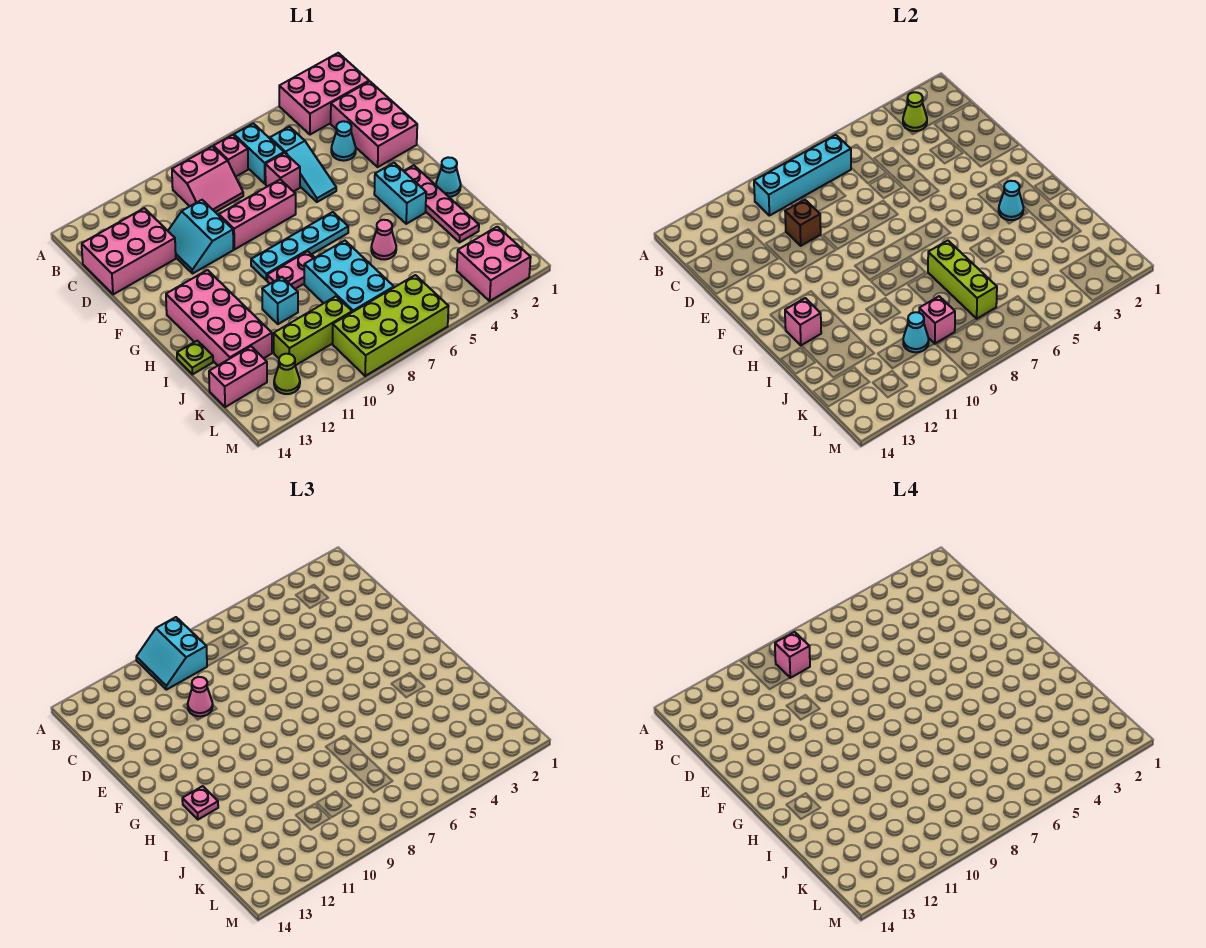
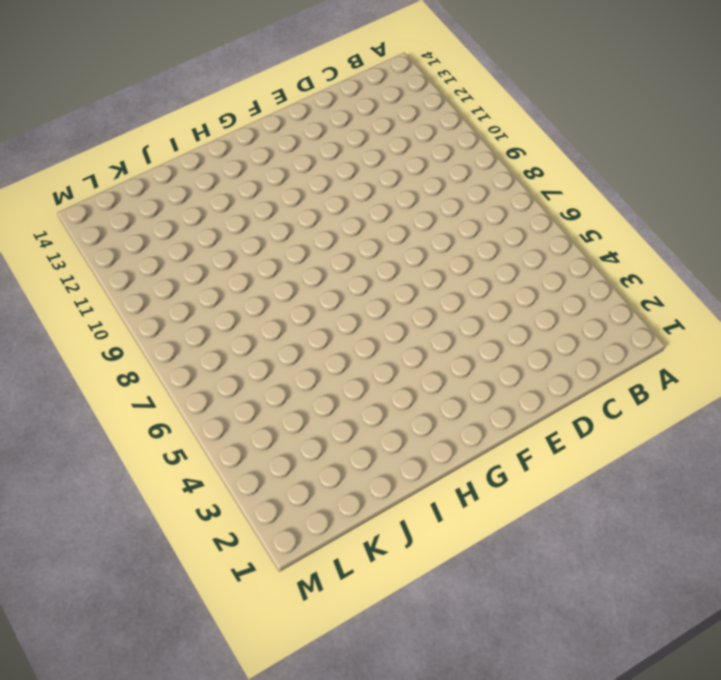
none -> pink brick A1:B3 level 1
none -> cyan brick B6:C6 level 1
none -> pink brick B7 level 1
none -> pink slope B8:C9 level 1 top B

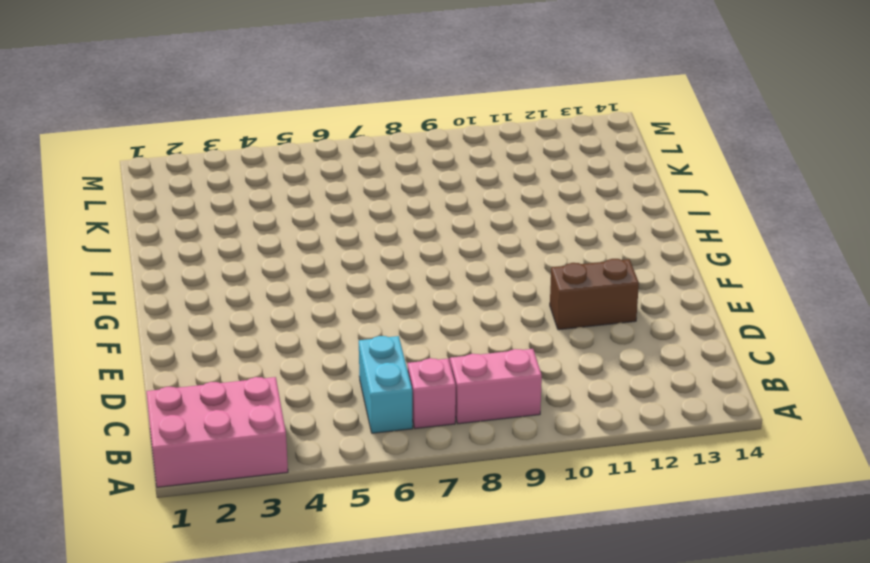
brown brick E11:E12 level 1 -> cyan slope D10:E11 level 1 top 10
none -> pink brick C1:E2 level 1
none -> cyan slope C5:E5 level 1 top C
none -> pink brick C12:D14 level 1
none -> cyan cone D3 level 1

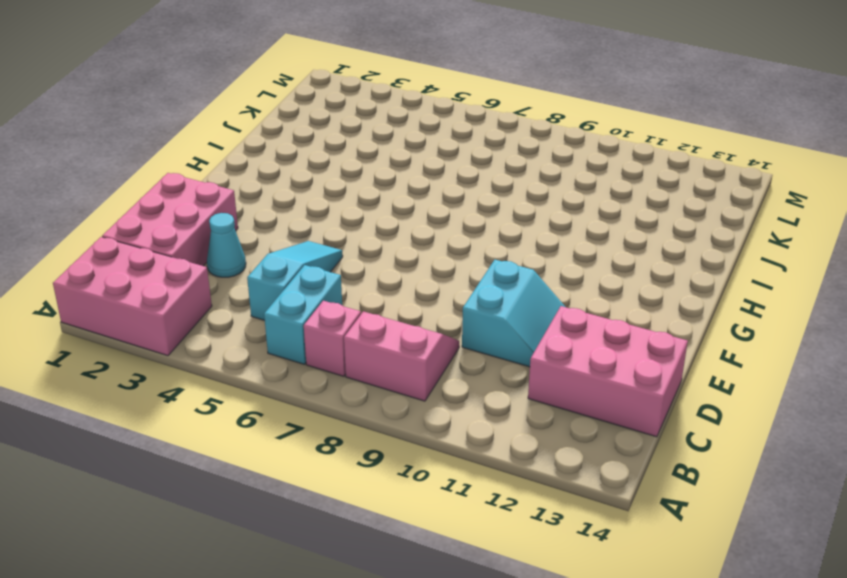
none -> pink brick D6 level 1
none -> pink brick E7:E9 level 1
none -> pink plate G2:J2 level 1
none -> cyan brick G3:H3 level 1

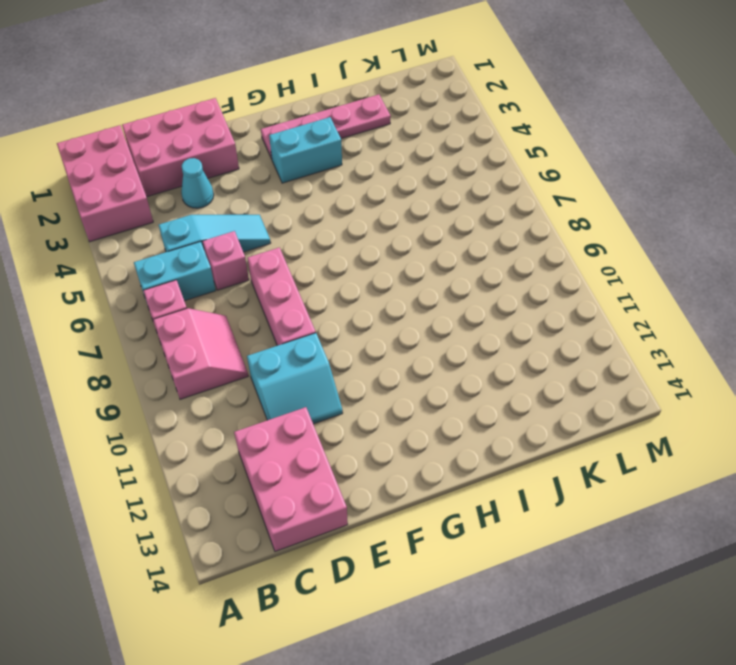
none -> cyan plate G6:G9 level 1
none -> pink brick G12:J13 level 1
none -> cyan cone H1 level 1
none -> pink plate H8:H9 level 1

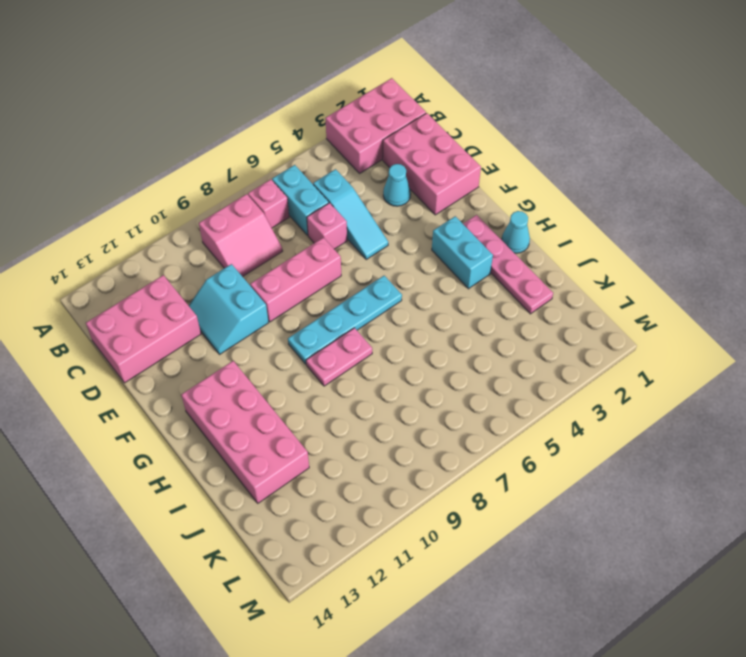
none -> pink cone I5 level 1
none -> cyan brick I7:K8 level 1
none -> cyan brick I10 level 1
none -> lime plate I14 level 1

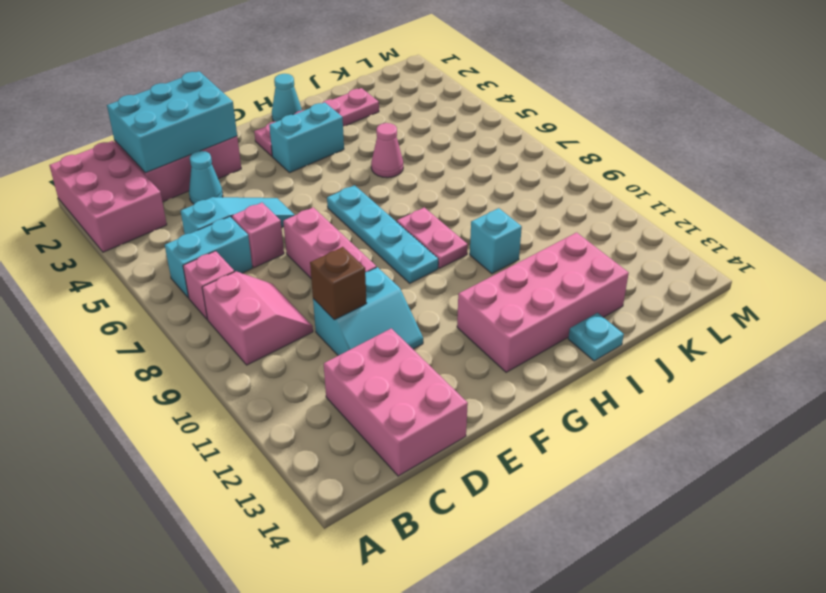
cyan brick C1:E2 level 2 -> cyan brick I7:K8 level 1
cyan plate I14 level 1 -> lime plate I14 level 1
none -> lime brick K9:K11 level 1
none -> pink brick K13:K14 level 1
none -> pink brick L2:M3 level 1
none -> lime brick L6:M9 level 1

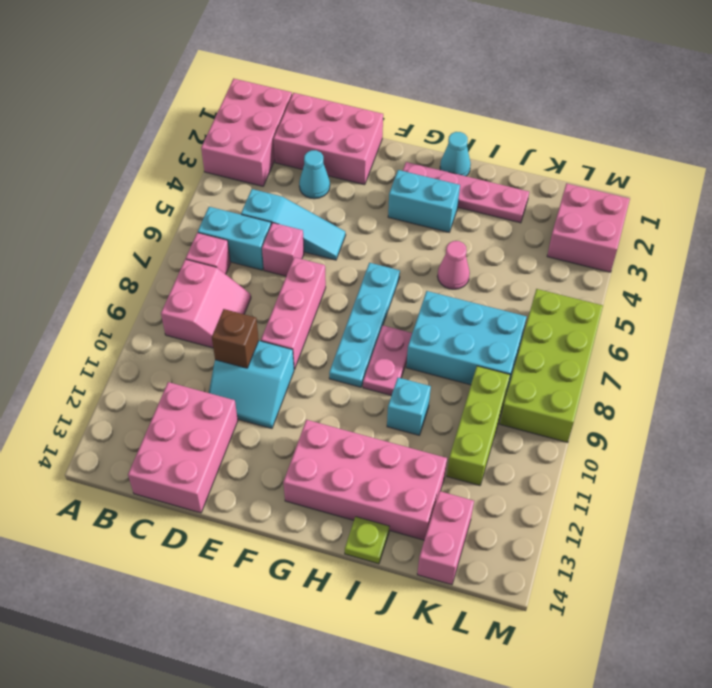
none -> lime cone L12 level 1
none -> lime cone B3 level 2
none -> cyan brick B7:B10 level 2
none -> cyan cone H3 level 2

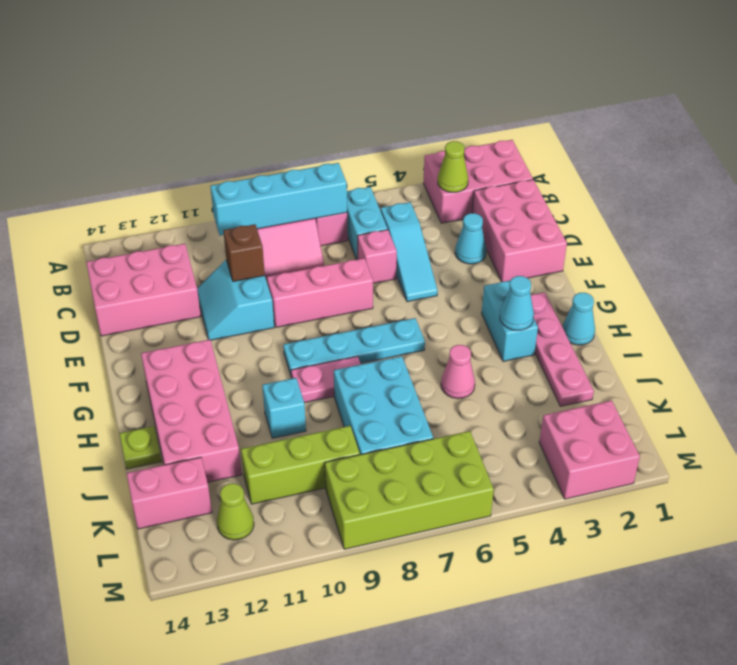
none -> pink brick H13 level 2
none -> lime brick I7:K7 level 2
none -> pink brick K9 level 2
none -> cyan cone K10 level 2

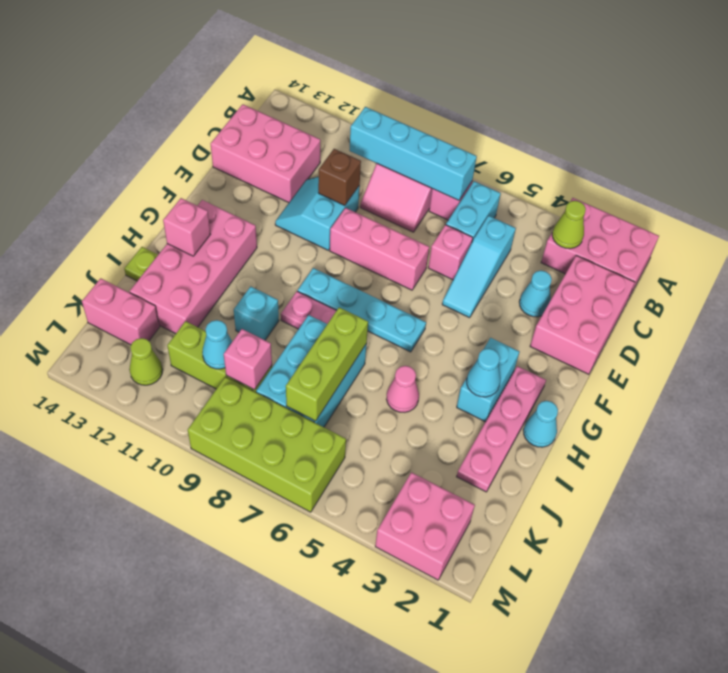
none -> cyan slope A9:B10 level 3 top 9
none -> pink cone D10 level 3
none -> pink plate H13 level 3
none -> pink brick B9 level 4

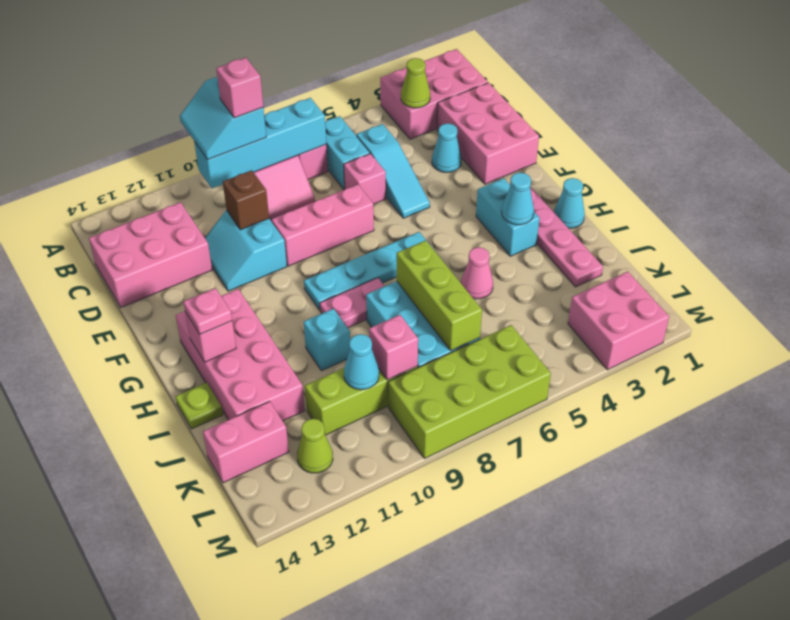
none -> pink cone D10 level 3

